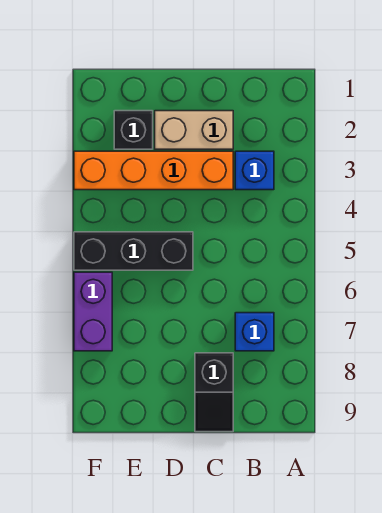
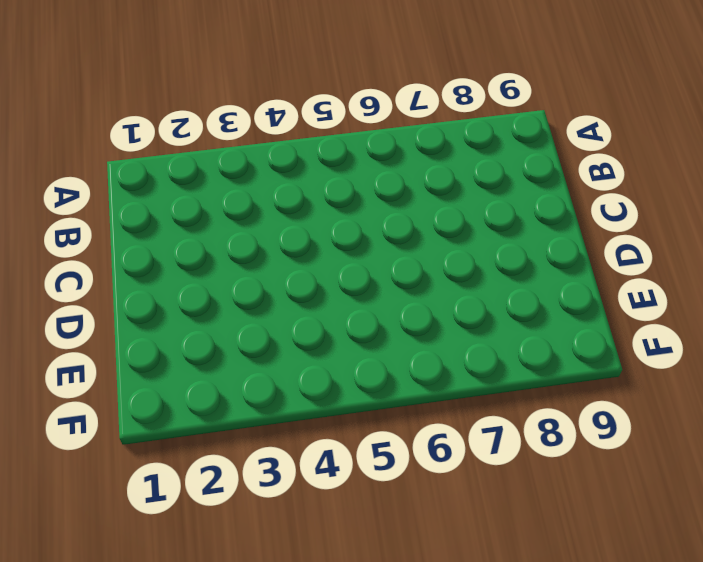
none -> blue brick B3 level 1
none -> blue brick B7 level 1

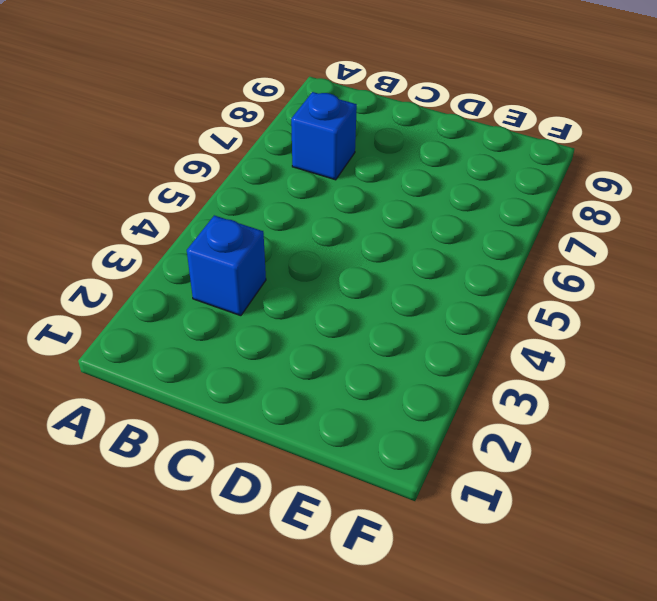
none -> tan brick C2:D2 level 1
none -> orange brick C3:F3 level 1

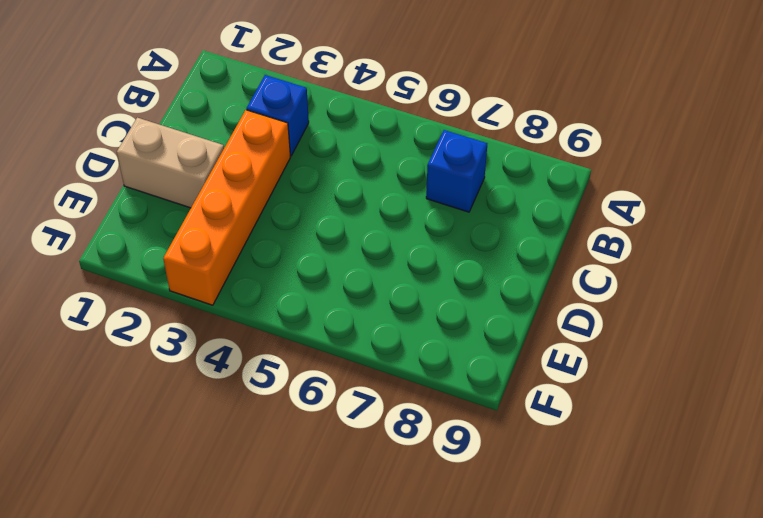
tan brick D1:D2 level 1 -> tan brick C2:D2 level 1
none -> black slope C8:C9 level 1 top 8
none -> black brick D5:F5 level 1

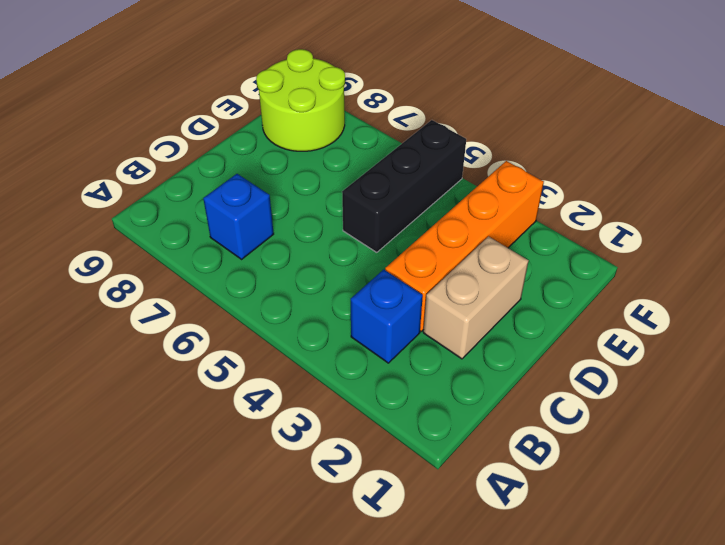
lime round brick E8:F9 level 1 -> none
none -> black slope C8:C9 level 1 top 8
none -> black brick E2 level 1

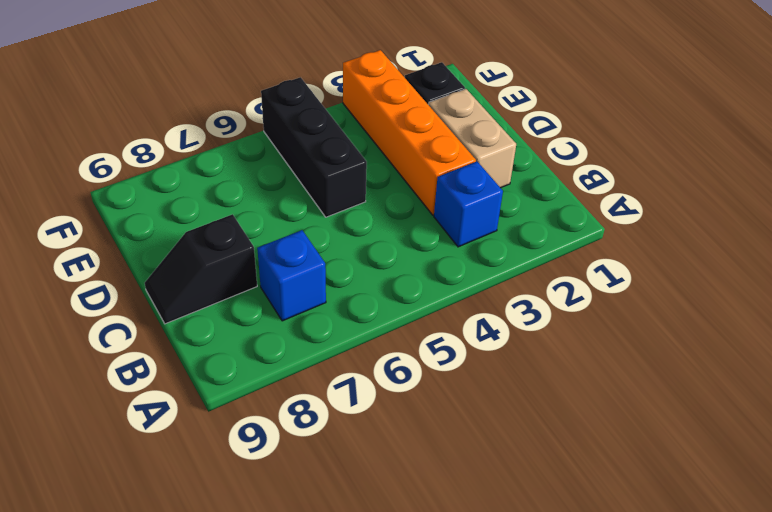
none -> purple brick F6:F7 level 1

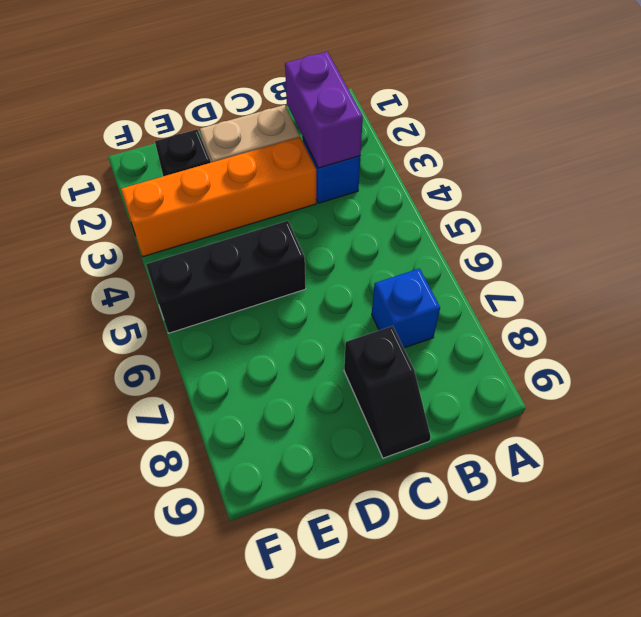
purple brick B2:B3 level 2 -> purple brick F6:F7 level 1

